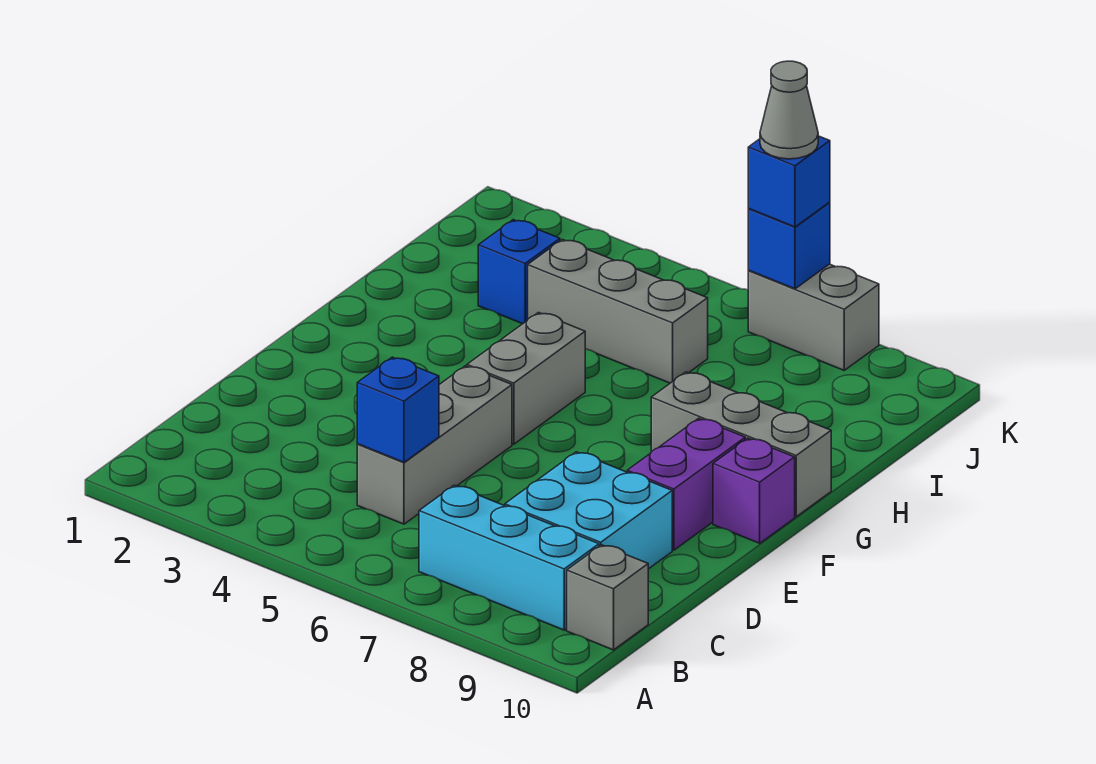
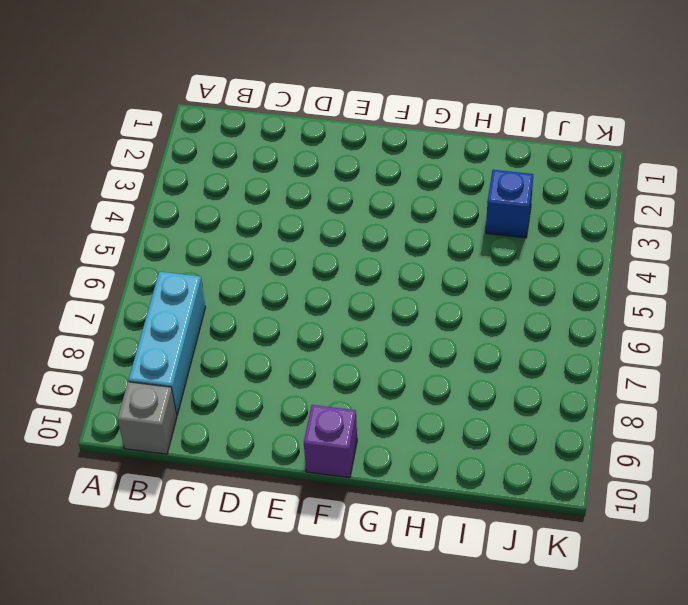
none -> grey brick C5:E5 level 1
none -> cyan brick C8:D9 level 1
none -> purple brick E9:F9 level 1

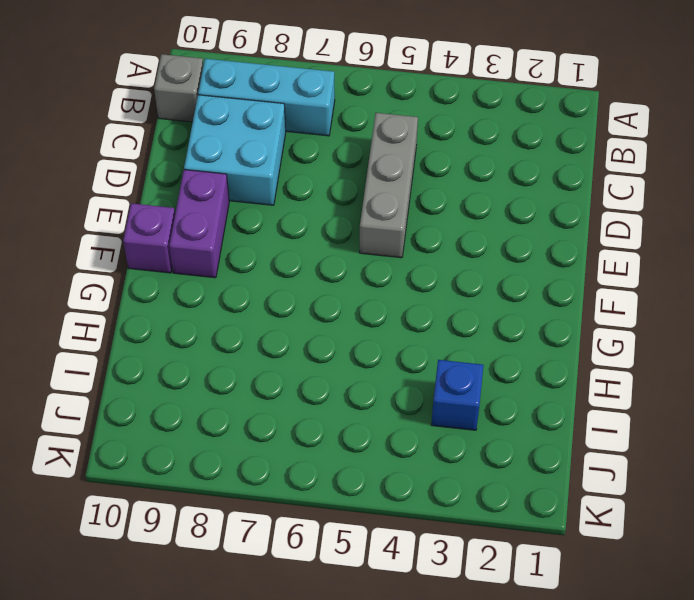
none -> grey brick F5:G5 level 1
none -> grey brick G8:G10 level 1
none -> grey brick I4:I6 level 1

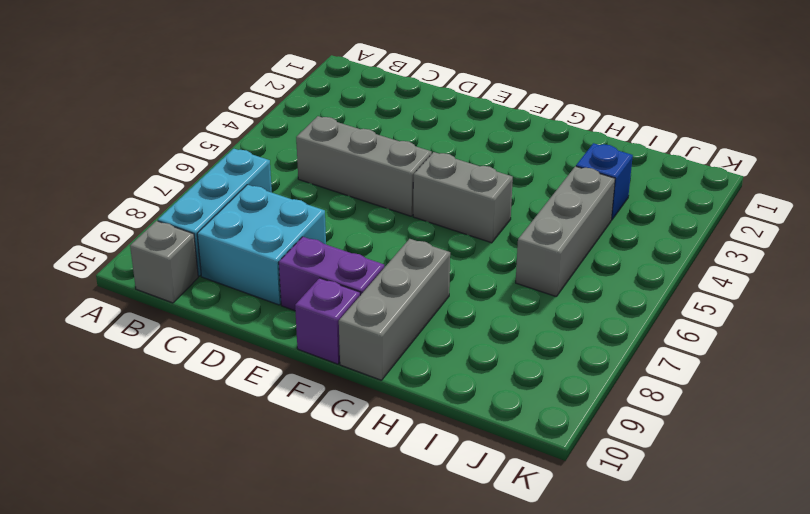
none -> grey brick K7:K8 level 1
none -> blue brick C5 level 2
none -> blue brick K7 level 2

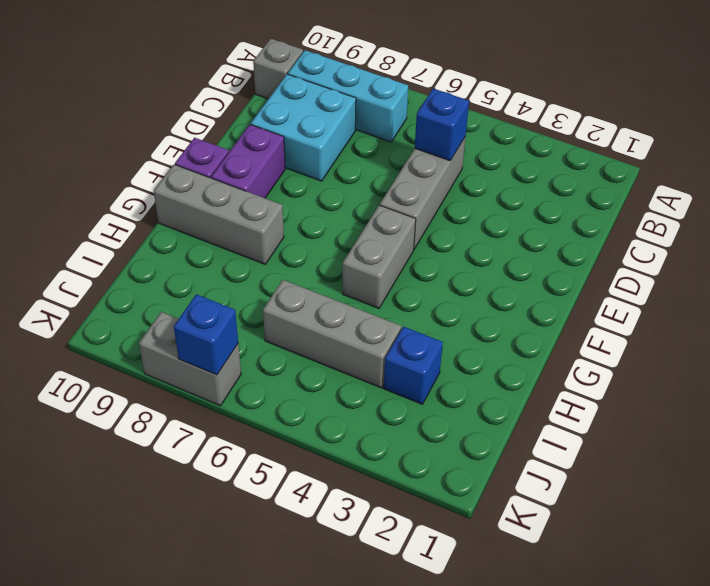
none -> blue brick K7 level 3
none -> grey cone K7 level 4

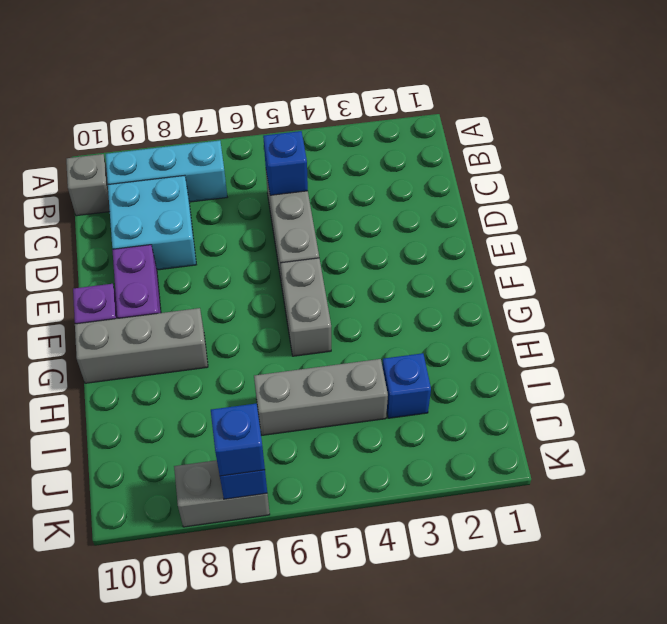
none -> grey cone K7 level 4

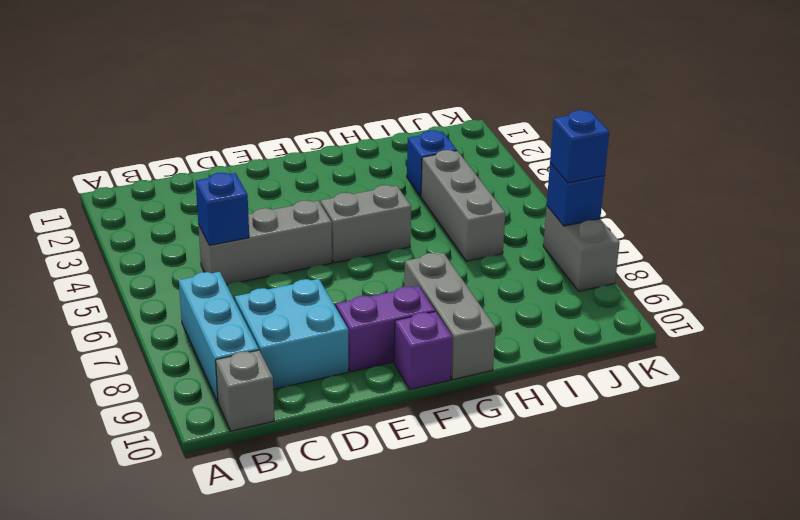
none -> grey cone K7 level 4

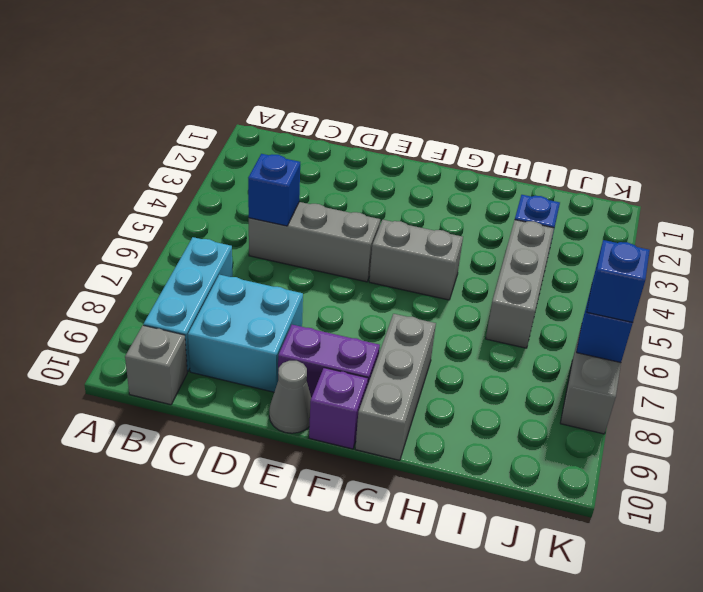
grey cone E10 level 1 -> grey cone K7 level 4

